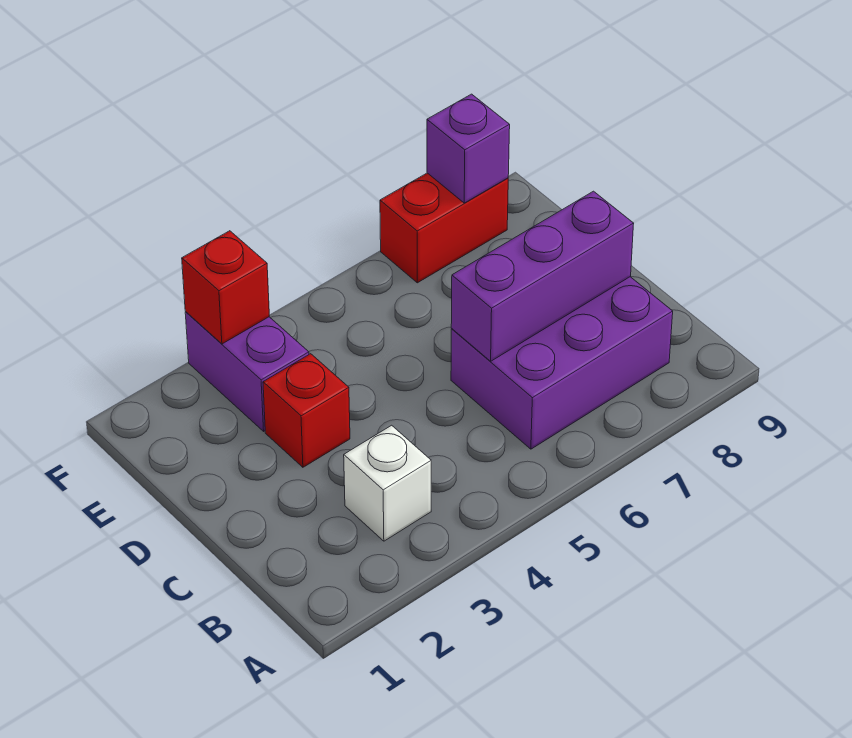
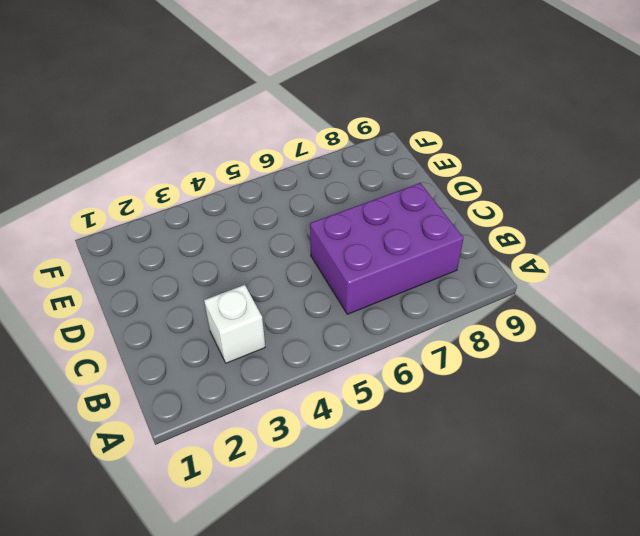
none -> red brick D3 level 1
none -> purple brick E3:F3 level 1

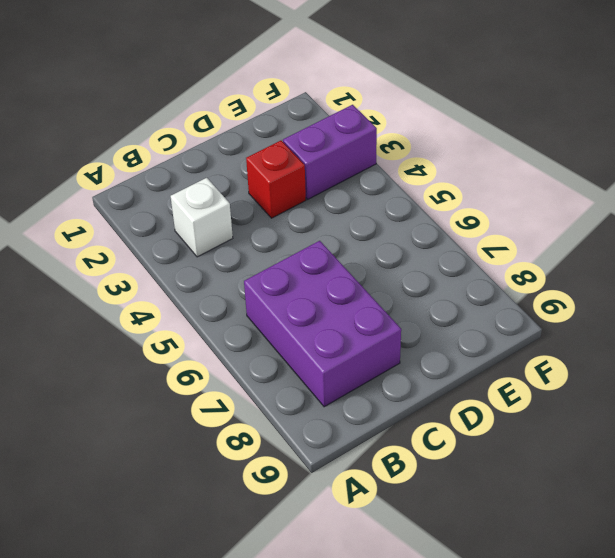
none -> red brick F7:F8 level 1
none -> purple brick C6:C8 level 2

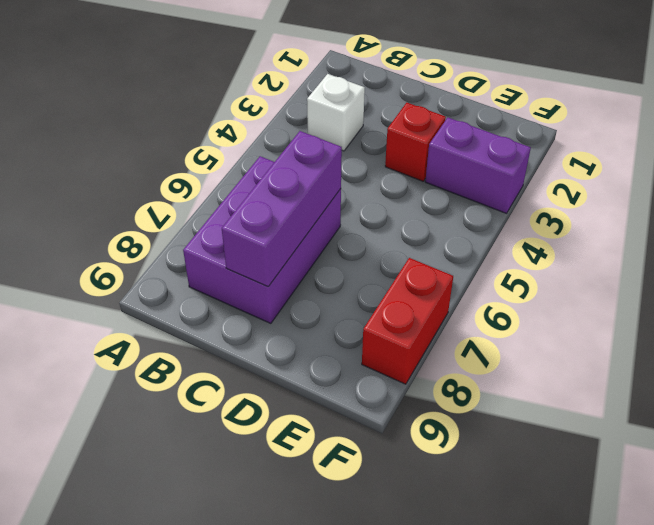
none -> red brick F3 level 2
none -> purple brick F8 level 2

